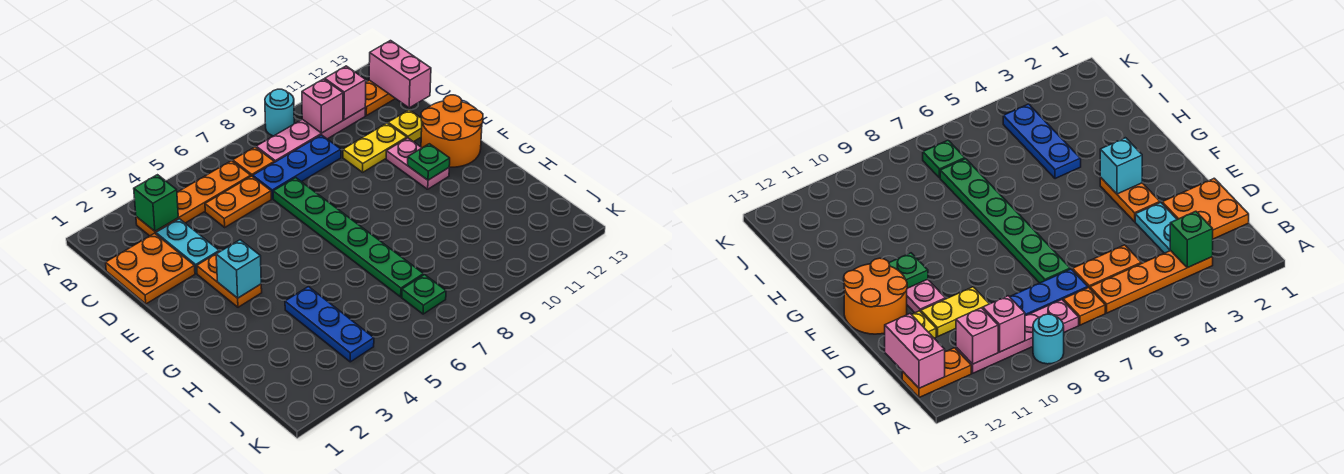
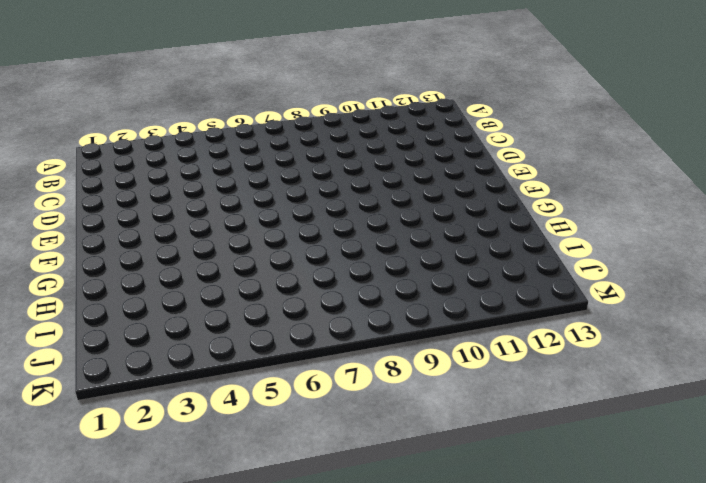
none -> cyan round brick A9 level 1
none -> orange plate B3:B6 level 1
none -> orange plate B7 level 1

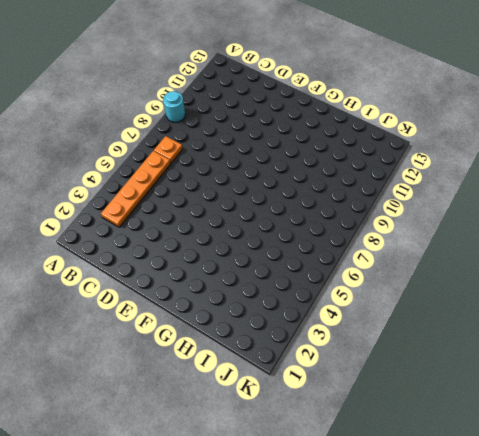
none -> pink plate B8:B11 level 1
none -> orange plate B12:B13 level 1
none -> orange plate C1:D2 level 1

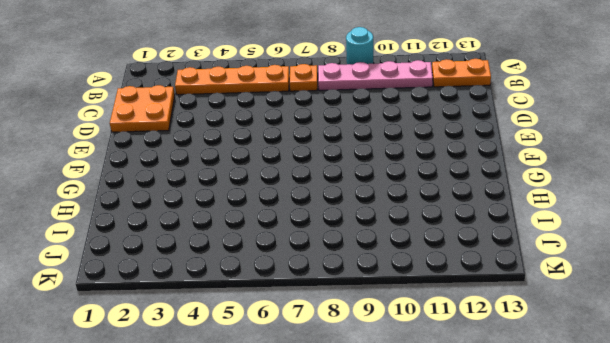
none -> cyan plate C3:D3 level 1
none -> orange plate C5:C6 level 1
none -> blue plate C7:C9 level 1

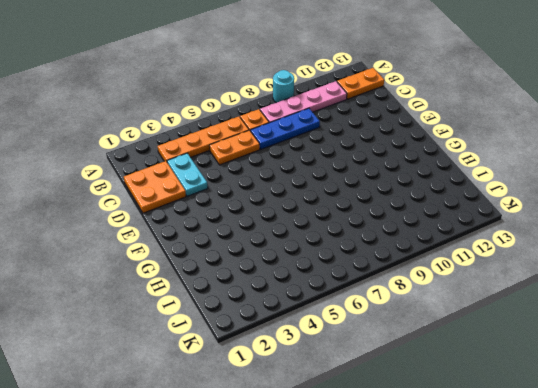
none -> green plate D7:I7 level 1
none -> yellow plate D10:D11 level 1
none -> yellow plate D12 level 1

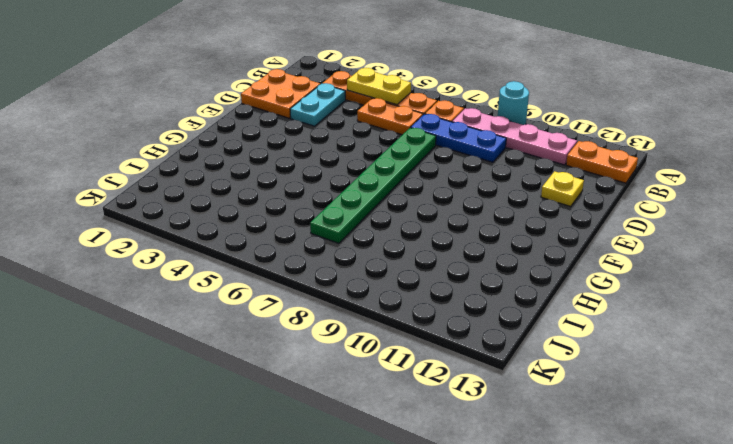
yellow plate B4:B5 level 2 -> yellow plate D10:D11 level 1
none -> orange plate E3:F3 level 1
none -> pink plate E11:F11 level 1
none -> orange round brick E12:F13 level 1

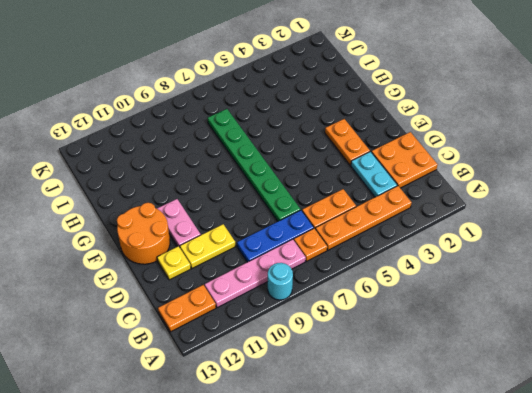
none -> blue plate H4:J4 level 1
none -> green plate J7 level 1
none -> green brick B3 level 2

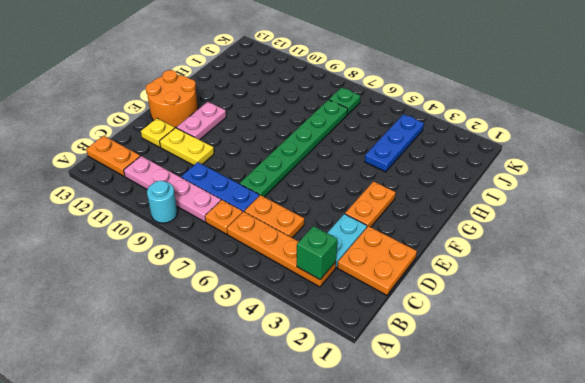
none -> pink brick B10 level 2
none -> pink brick B11 level 2
none -> pink brick B13:C13 level 2

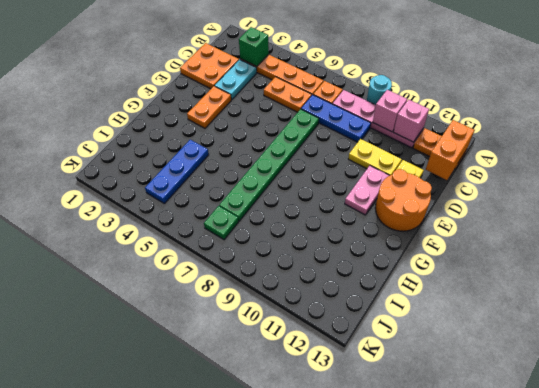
orange brick B13:C13 level 2 -> pink brick B13:C13 level 2
none -> cyan brick F3 level 2
none -> green plate F11 level 2

